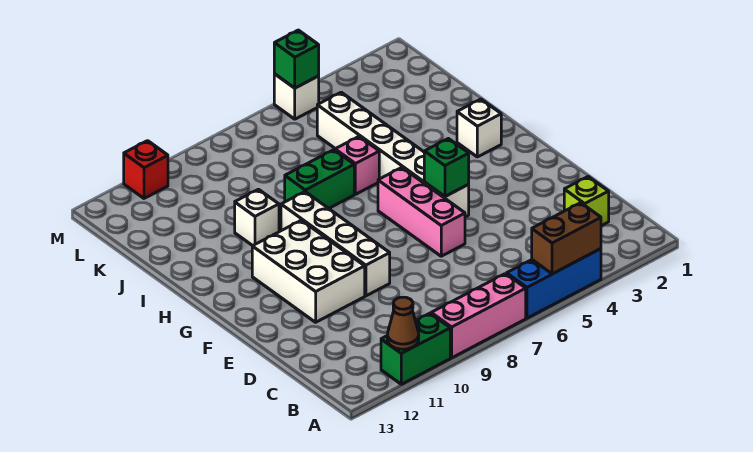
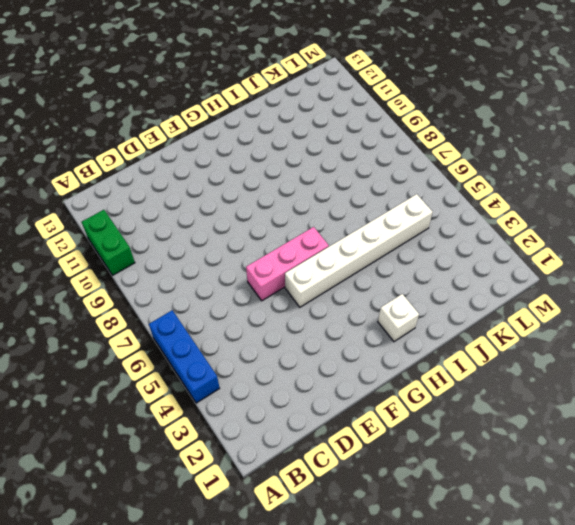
none -> pink brick A7:A9 level 1
none -> lime brick C2 level 1
none -> white brick E9:H9 level 1

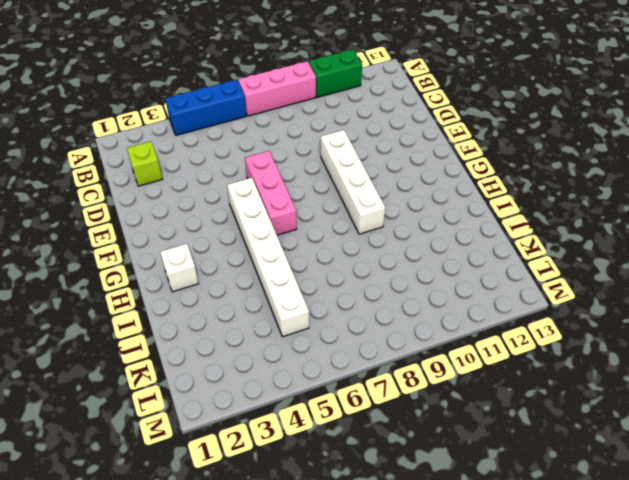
none -> white brick E10:G11 level 1
none -> pink brick I6 level 1
none -> green brick I7:I8 level 1

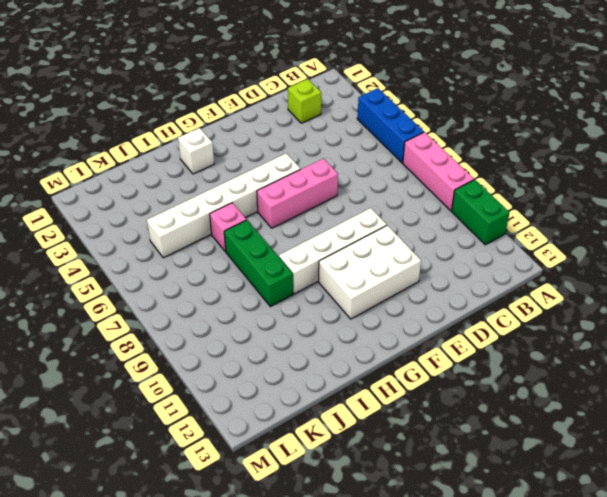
green brick I7:I9 level 1 -> green brick I7:I8 level 1
none -> white brick I10 level 1
none -> white brick M5 level 1
none -> red brick M11 level 1

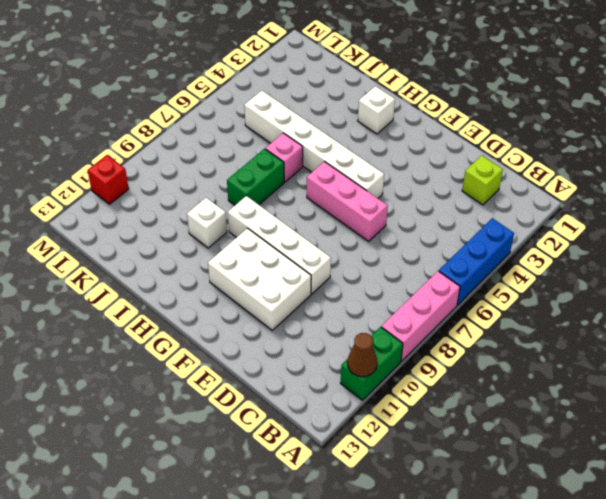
none -> white brick M5 level 1
none -> brown brick A4:A5 level 2
none -> green brick F5 level 2

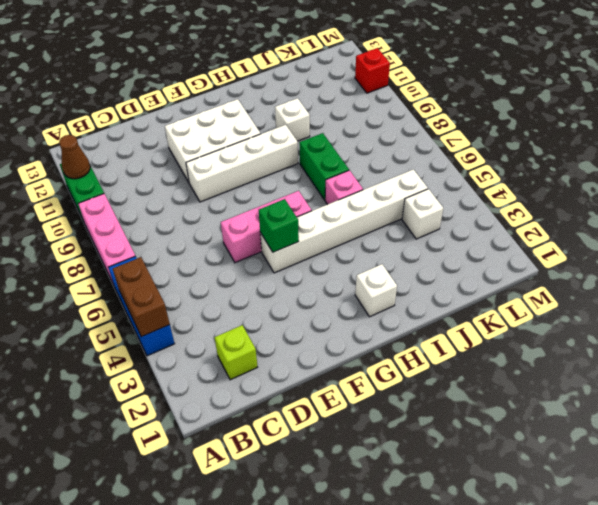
white brick K4 level 1 -> white brick M5 level 1
none -> green brick M5 level 2

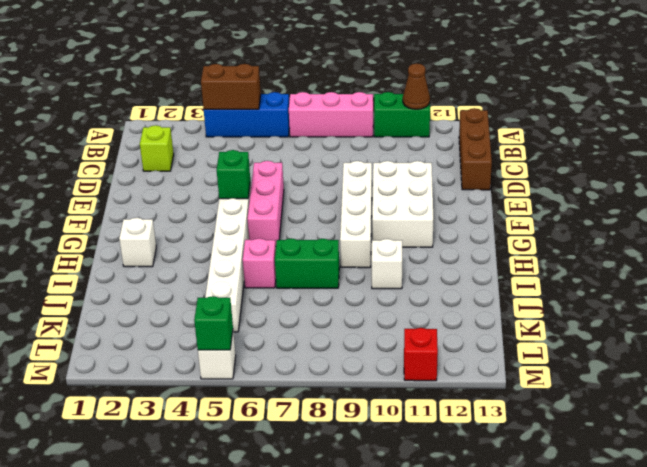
brown brick B13:D13 level 1 -> none

